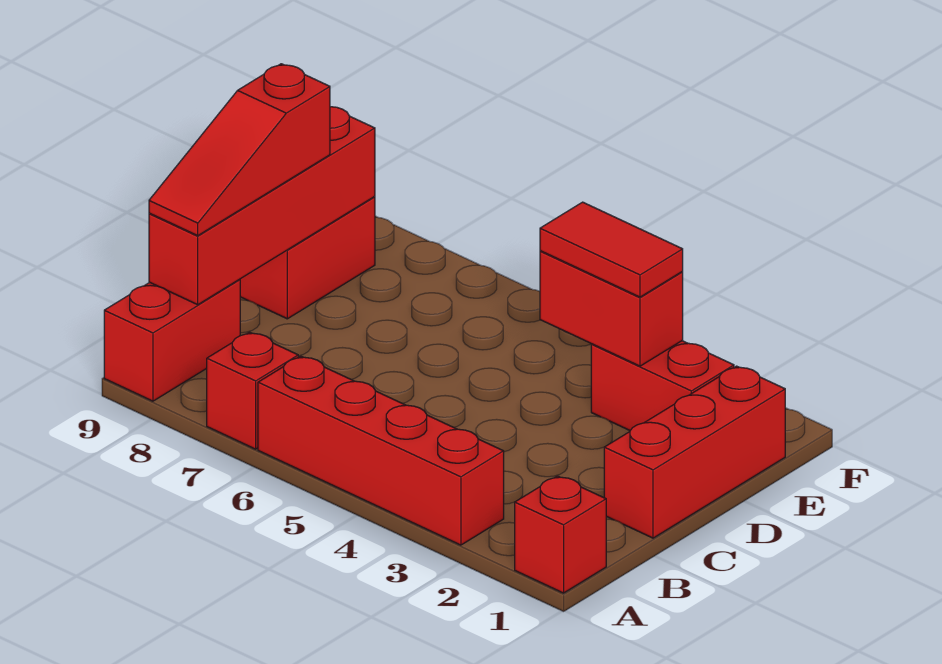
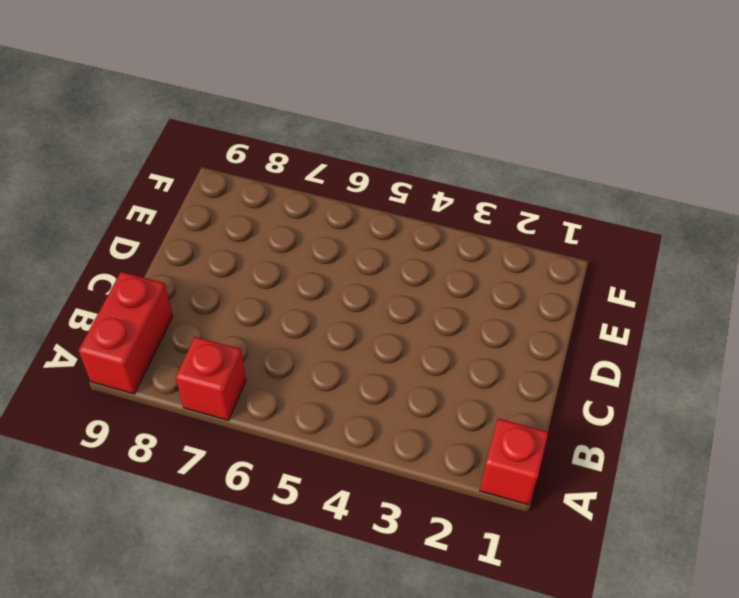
none -> red brick A3:A6 level 1
none -> red brick C1:E1 level 1

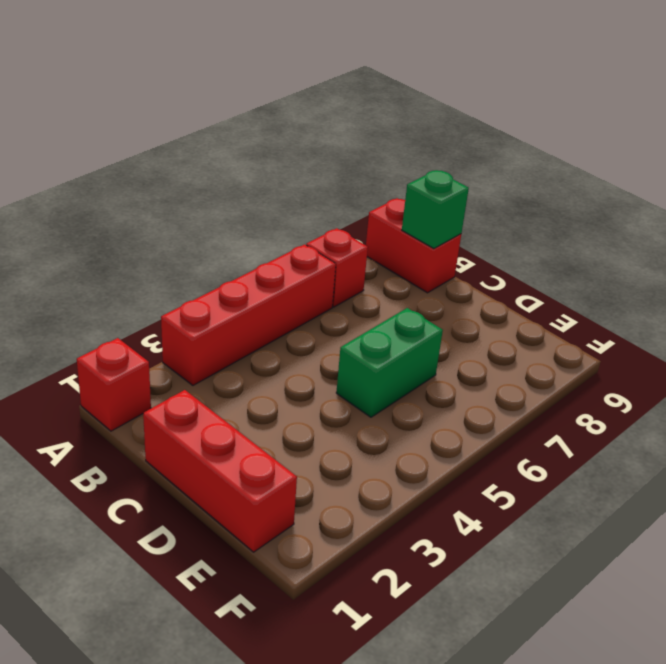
green brick B9 level 2 -> red brick B9:E9 level 2
green brick D5:D6 level 1 -> none
none -> red brick D9:E9 level 1
none -> red brick E2:E3 level 1

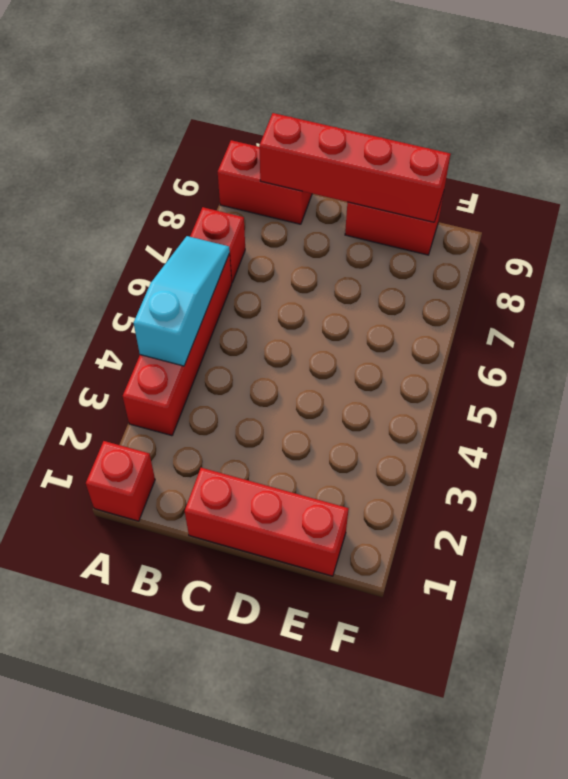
cyan slope A4:A6 level 2 top 4 -> none
none -> red brick E2:E3 level 1
none -> red brick E3:E4 level 2

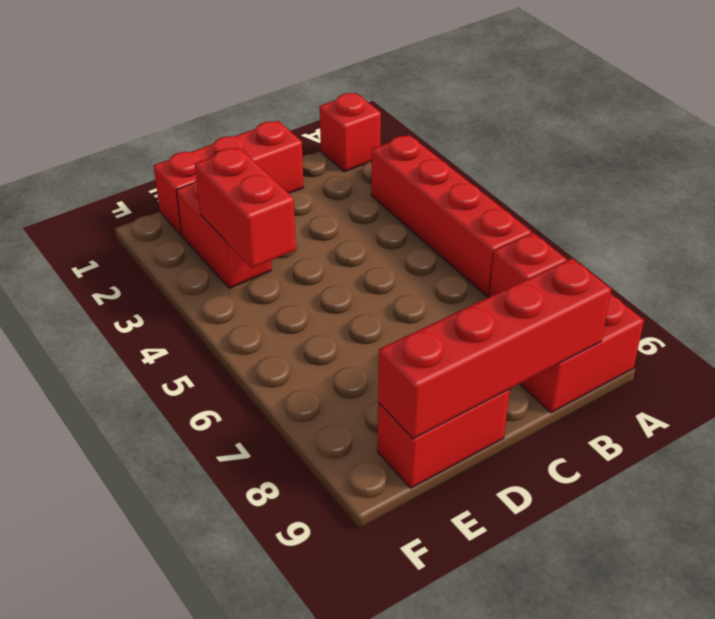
none -> red slope B9:D9 level 3 top D
none -> red tile E3:E4 level 3

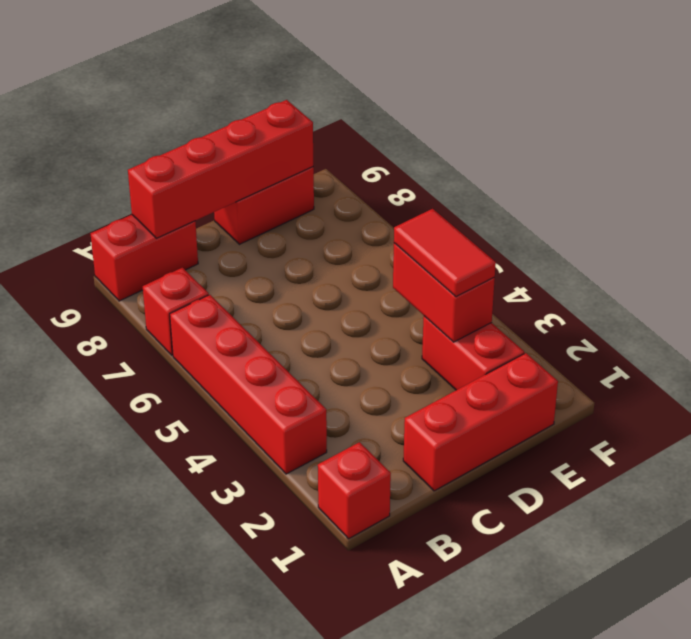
none -> red slope B9:D9 level 3 top D

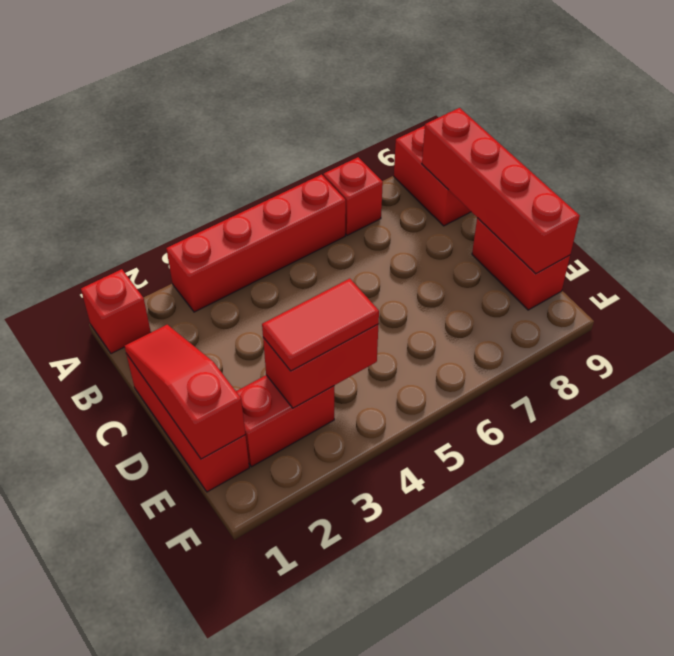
red slope C1:E1 level 2 top E -> red slope B9:D9 level 3 top D

